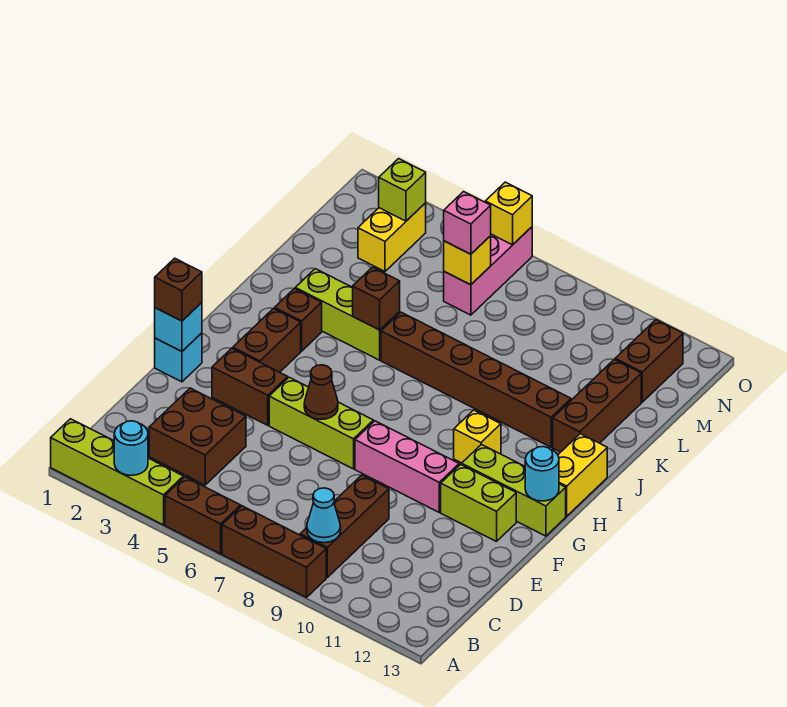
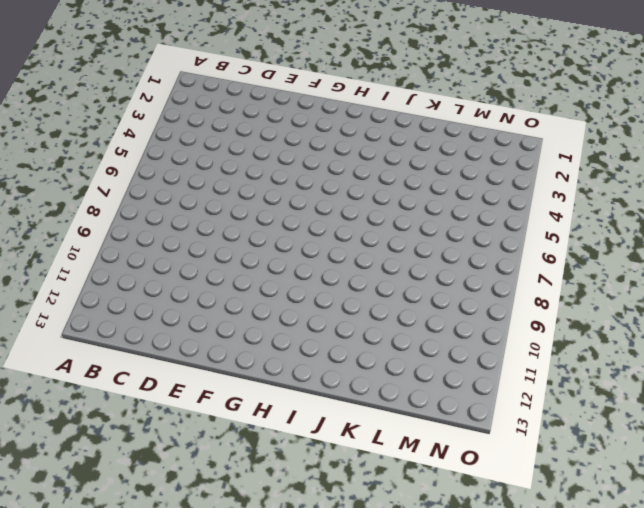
none -> lime brick A1:A4 level 1
none -> brown brick A5:A6 level 1
none -> brown brick A7:A9 level 1
none -> brown brick B9:D9 level 1

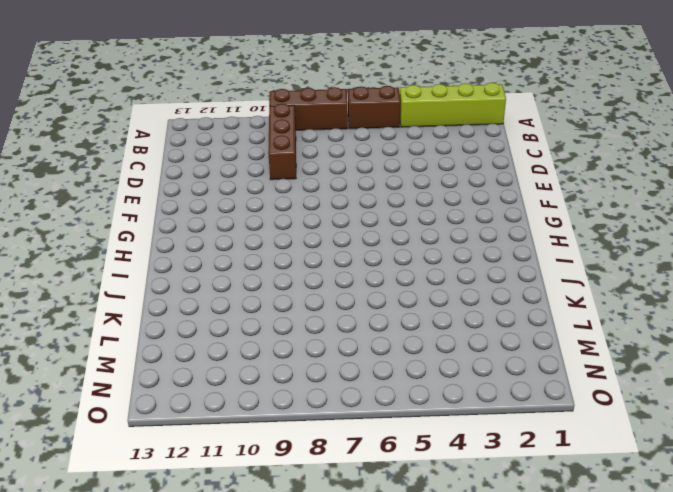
none -> brown brick C3:D4 level 1
none -> cyan brick F1 level 1
none -> brown brick F3:F4 level 1
none -> lime brick F5:F7 level 1

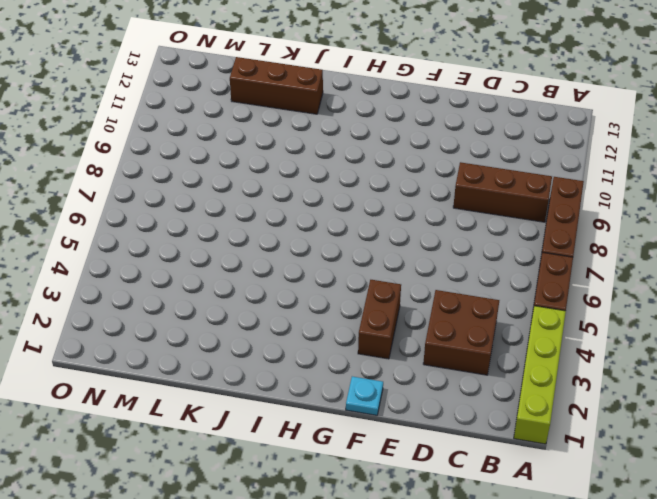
cyan plate F1 level 1 -> cyan brick F1 level 1
none -> lime brick F5:F7 level 1
none -> pink brick F8:F10 level 1
none -> lime brick F11:F12 level 1
none -> brown brick G3:H3 level 1

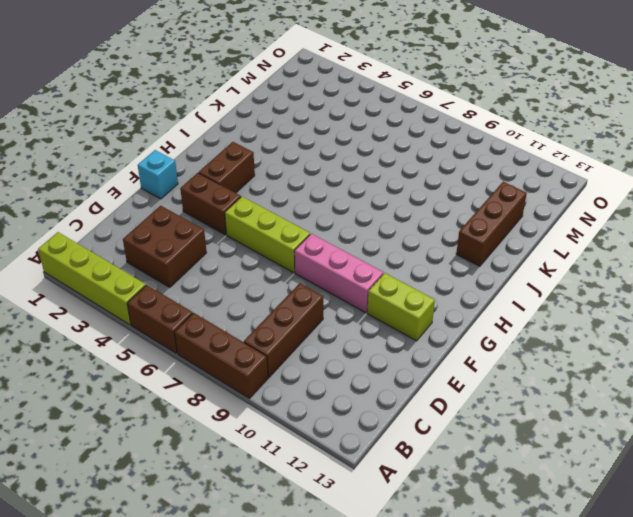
none -> lime brick G11:G13 level 1
none -> yellow brick H10 level 1
none -> yellow brick H13:I13 level 1
none -> brown brick I3 level 1

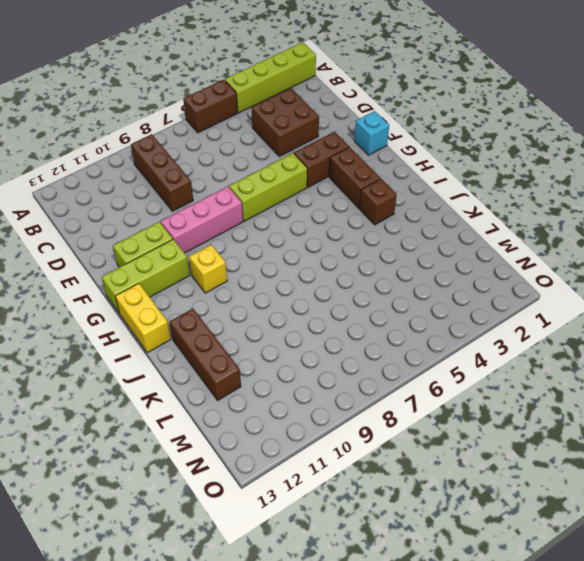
none -> brown brick A7:A9 level 1
none -> lime brick J3:J5 level 1
none -> brown brick J6:J11 level 1
none -> yellow brick M3:N3 level 1

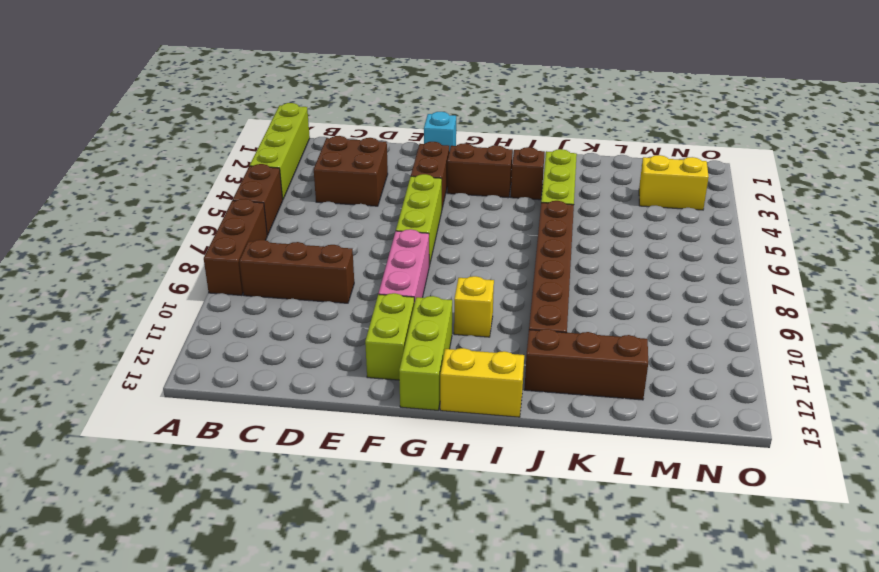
none -> pink brick M6:O6 level 1
none -> brown brick M12:N12 level 1
none -> cyan round brick A3 level 2
none -> cyan cone B9 level 2

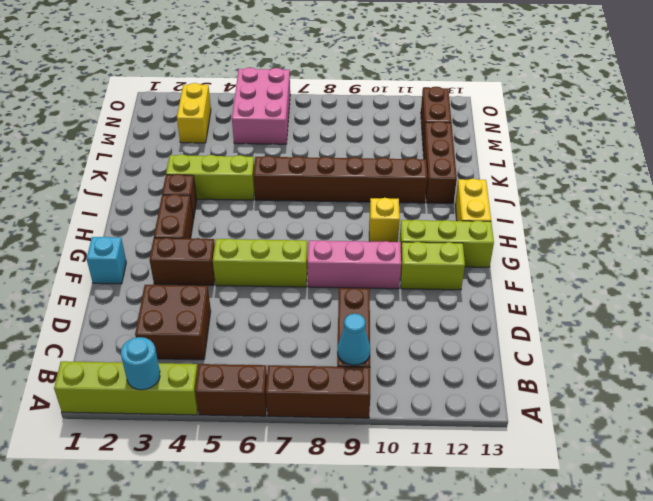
pink brick M5:O6 level 1 -> pink brick M6:O6 level 1
none -> cyan brick F1 level 2
none -> brown cone F6 level 2
none -> cyan round brick G13 level 2
none -> brown brick J5 level 2

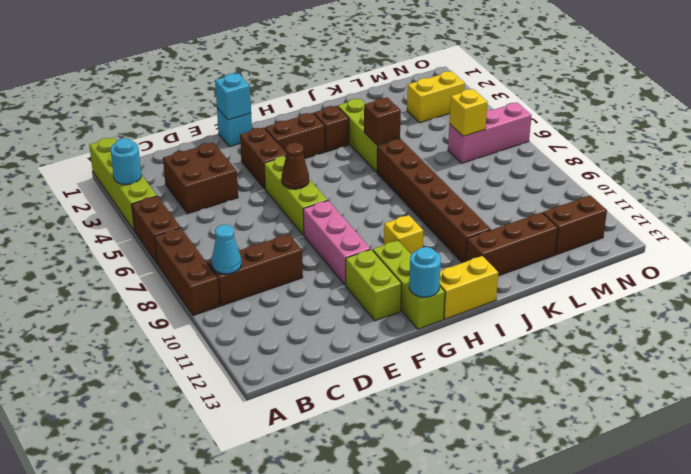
none -> lime brick N3 level 2
none -> yellow brick O6 level 2
none -> brown brick F1 level 3
none -> pink brick M6 level 3

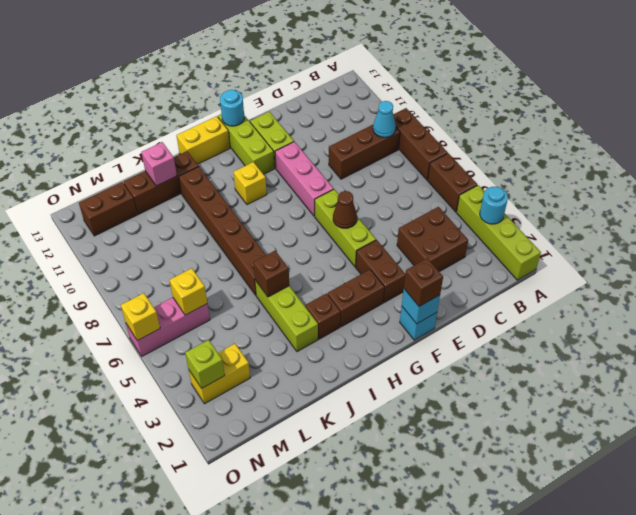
pink brick K12 level 2 -> pink brick M6 level 3

